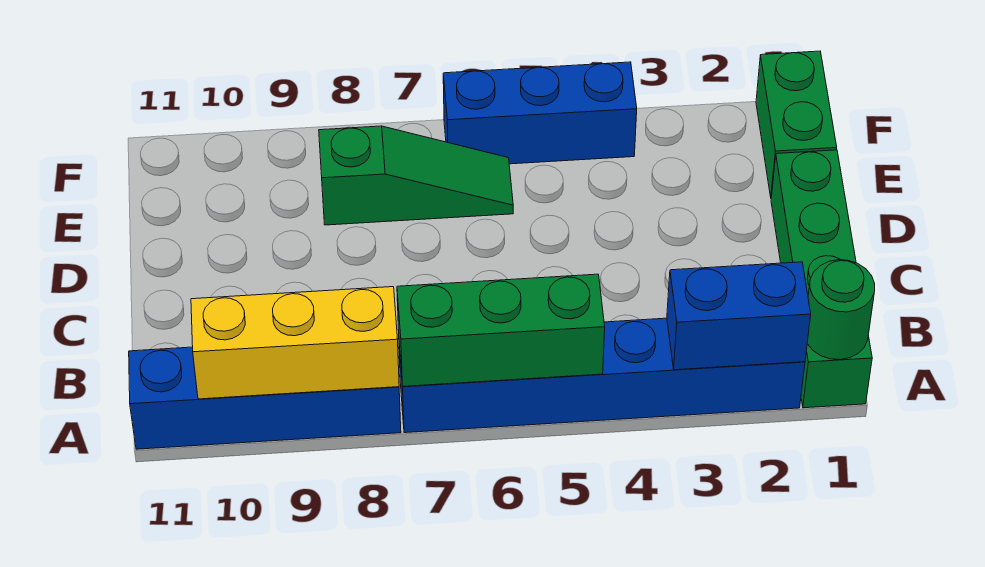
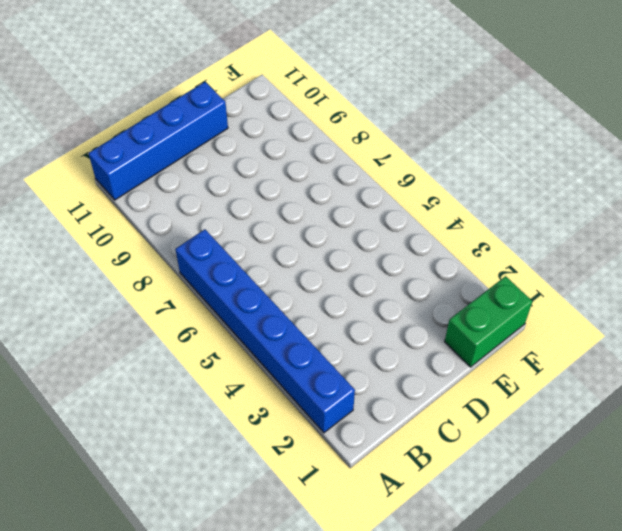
blue brick A11:D11 level 1 -> blue brick A8:A11 level 1
none -> green brick A1:D1 level 1
none -> green slope E6:E8 level 1 top 8

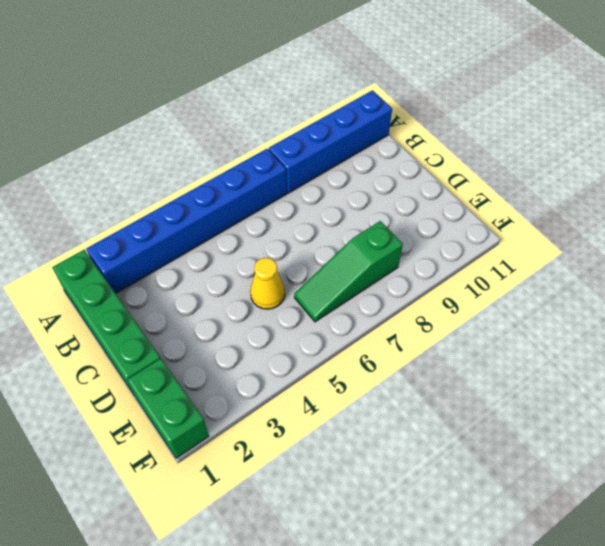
yellow cone D5 level 1 -> none
none -> blue brick F4:F6 level 1
none -> green round brick A1 level 2

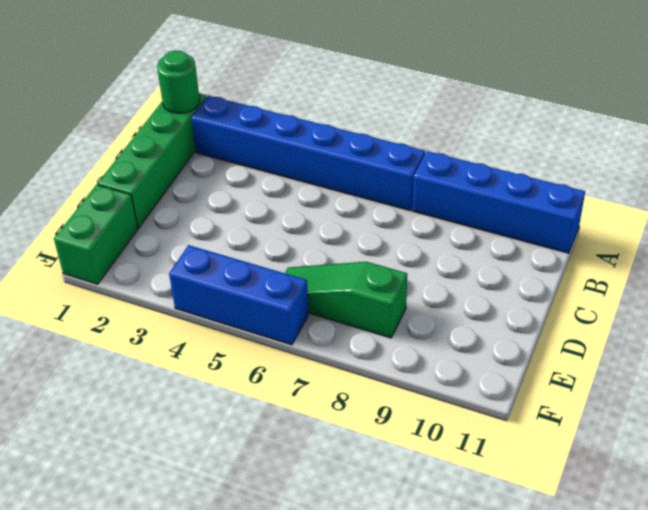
none -> blue brick A2:A3 level 2
none -> green brick A5:A7 level 2

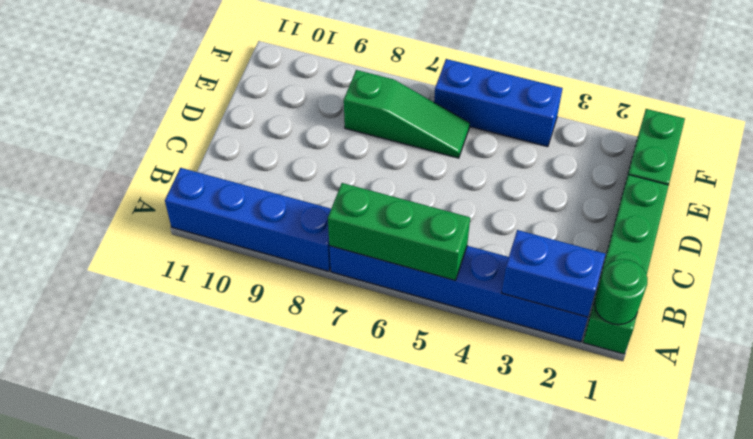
none -> yellow brick A8:A10 level 2

